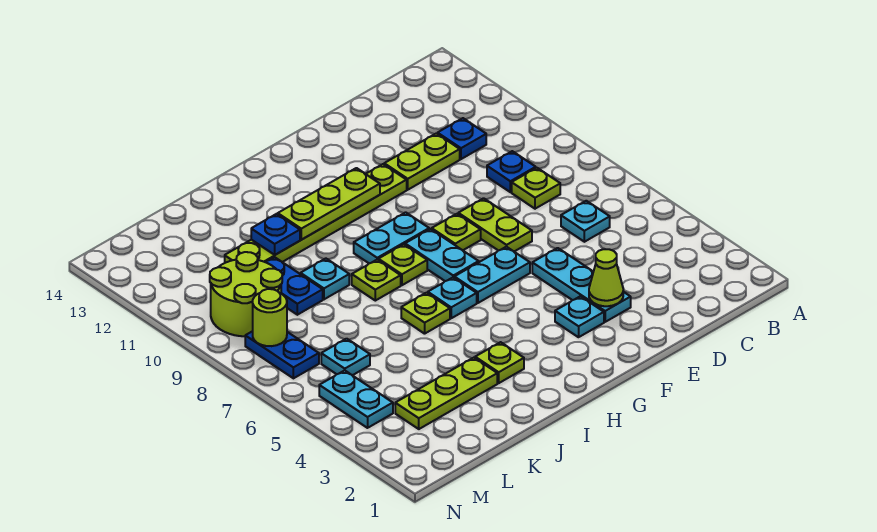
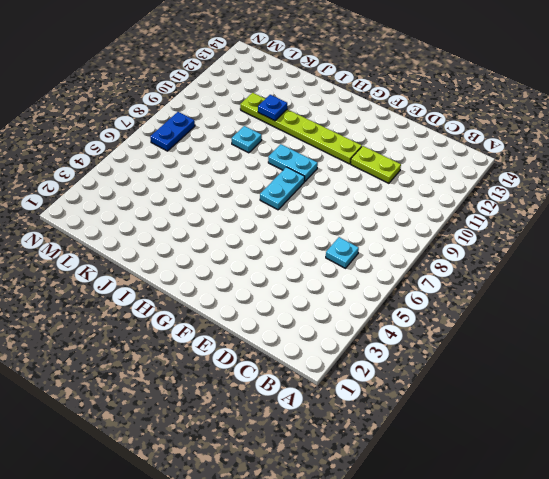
none -> lime plate C8 level 1
none -> blue plate C9 level 1
none -> blue plate C11 level 1

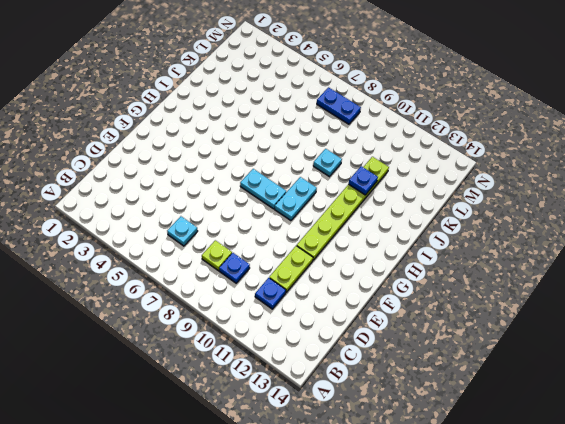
none -> cyan plate E3:E5 level 1
none -> lime plate E7:E8 level 1
none -> cyan plate F3 level 1

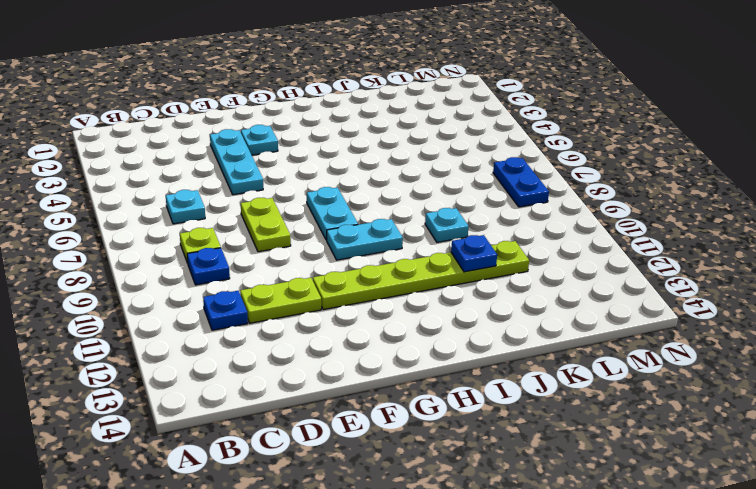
none -> cyan plate F6:G6 level 1
none -> lime plate F8 level 1
none -> cyan plate H6 level 1

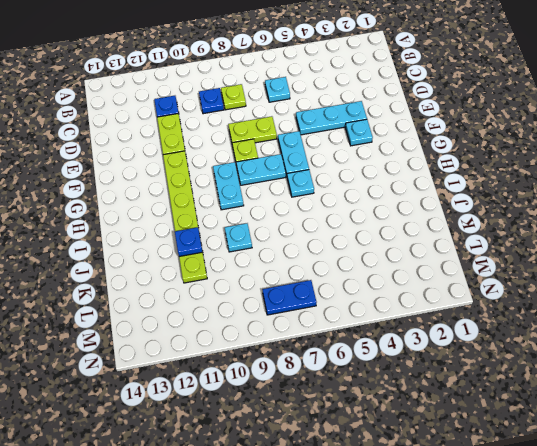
none -> lime plate H8 level 1
none -> lime plate I3 level 1
none -> lime plate I6 level 1

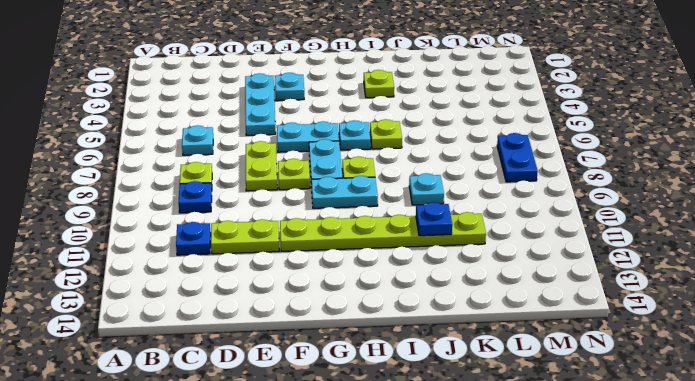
none -> lime plate I8 level 1
none -> lime plate J3:L3 level 1
none -> blue plate K9:K10 level 1

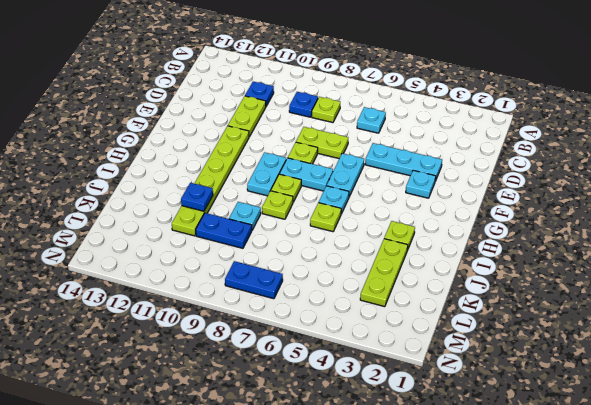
none -> cyan plate L6 level 1
none -> lime round brick L9:M10 level 1
none -> cyan plate M4:M5 level 1

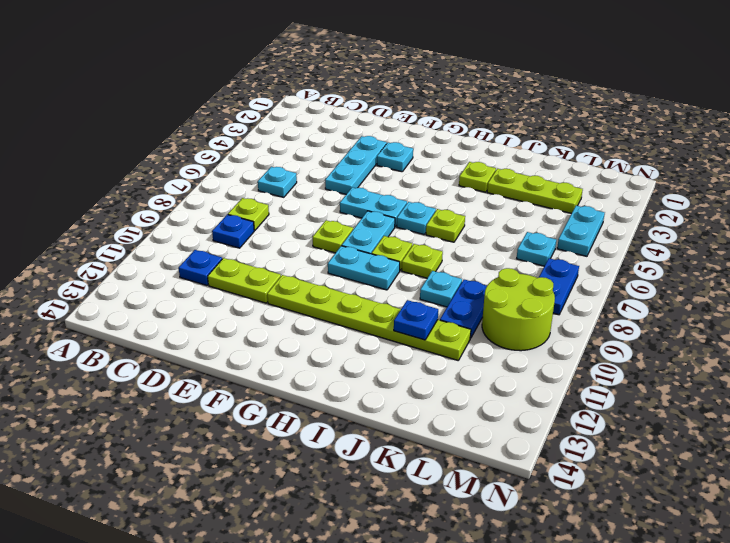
none -> lime plate E7:E8 level 1
none -> lime cone E3 level 2
none -> lime plate G11:I11 level 2

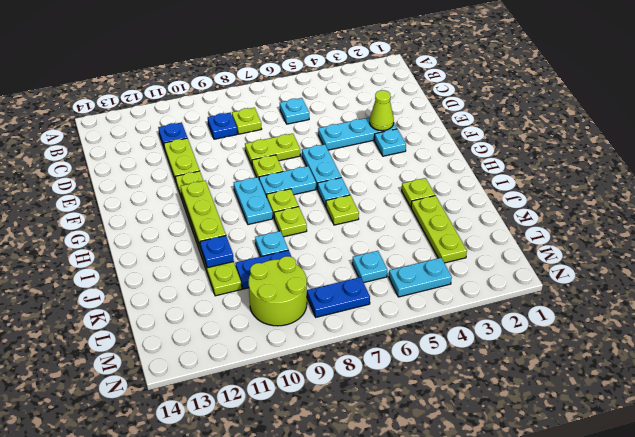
none -> lime round brick M8 level 2

